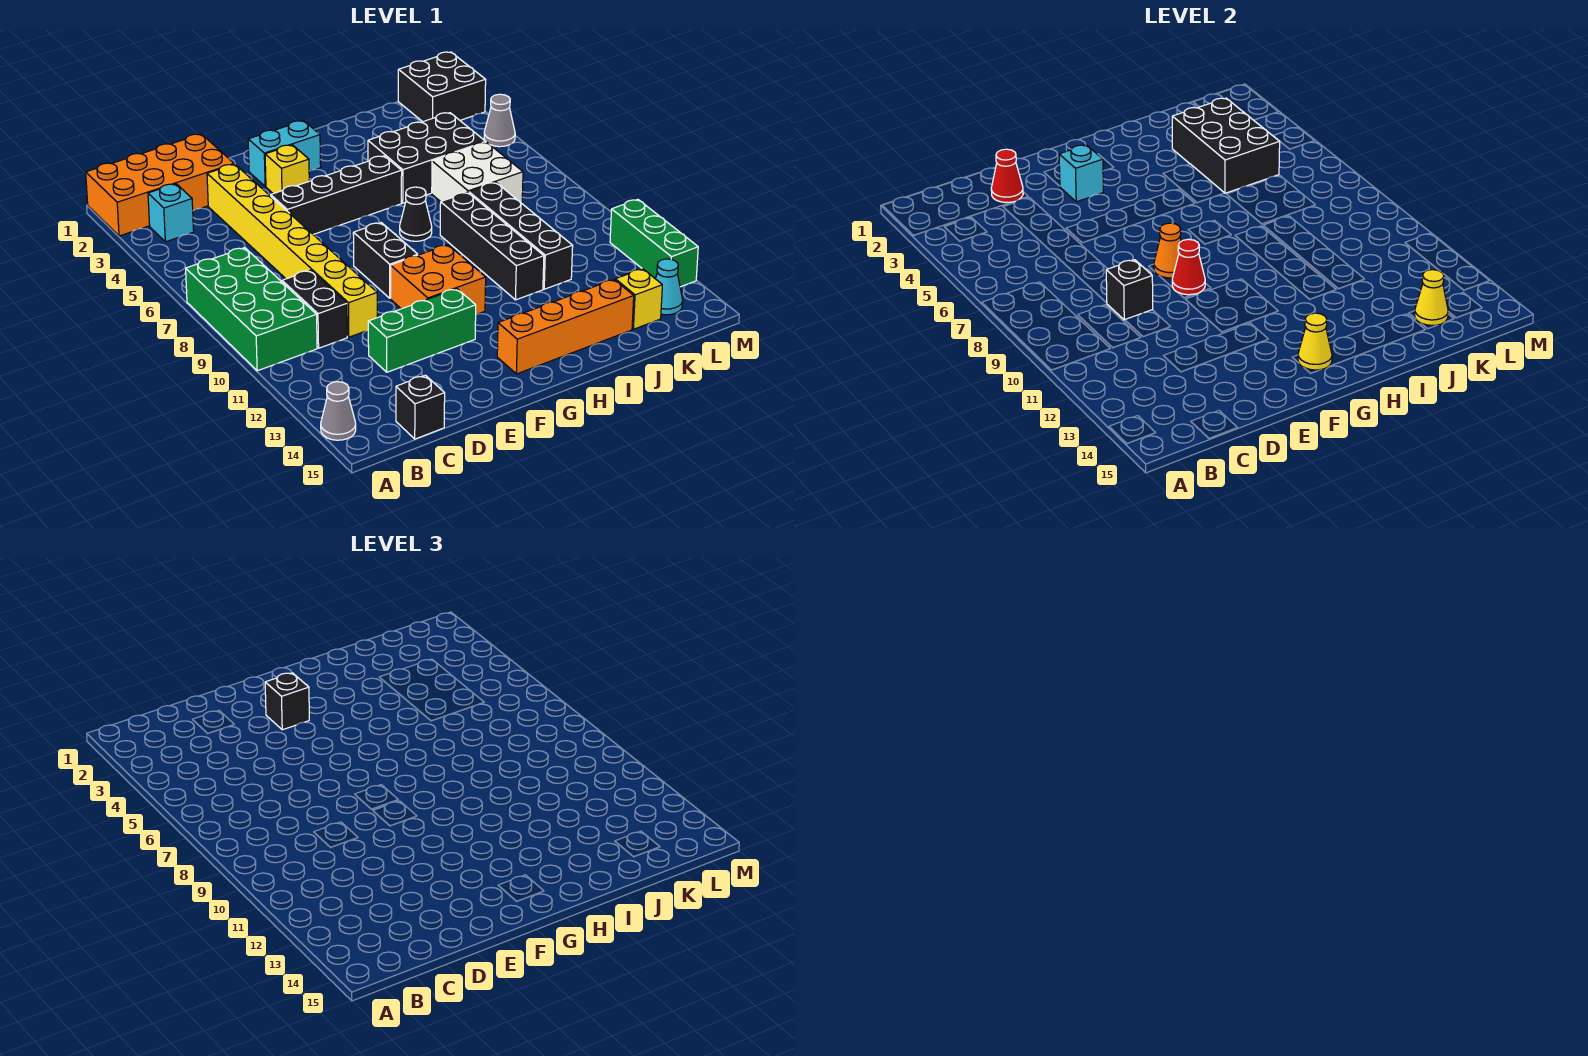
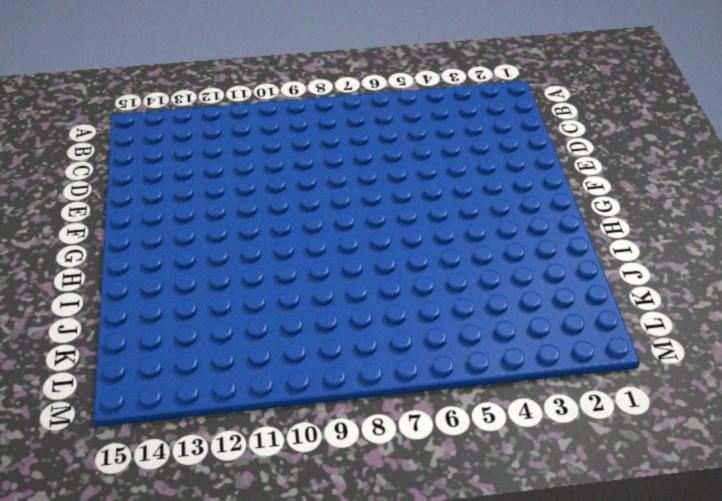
none -> orange brick A1:D2 level 1
none -> green brick A7:B10 level 1
none -> grey cone A14 level 1
none -> cyan brick B3 level 1

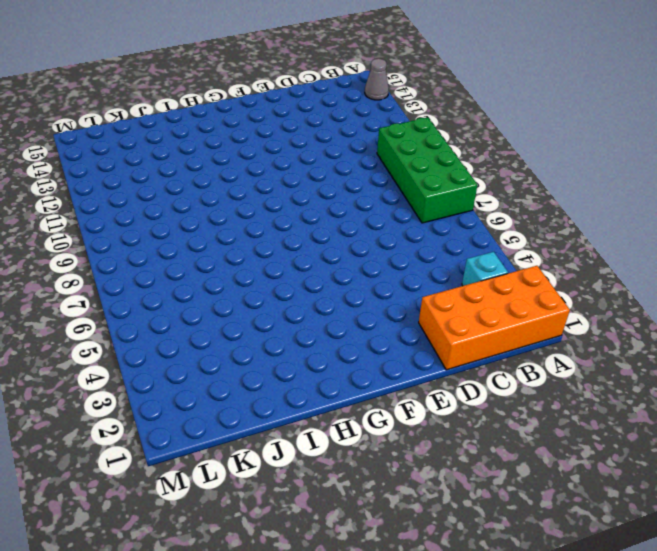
none -> black brick C9:C10 level 1
none -> black brick C15 level 1
none -> yellow brick D3:D10 level 1
none -> green brick D12:F12 level 1

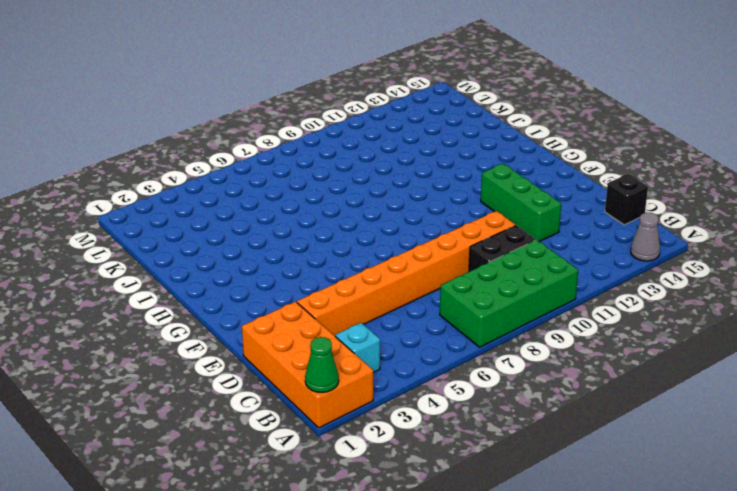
green cone A1 level 2 -> none
orange brick D3:D10 level 1 -> yellow brick D3:D10 level 1
none -> black brick E5:H5 level 1
none -> cyan brick F2:G2 level 1
none -> yellow brick F3 level 1
none -> black brick F8:F9 level 1

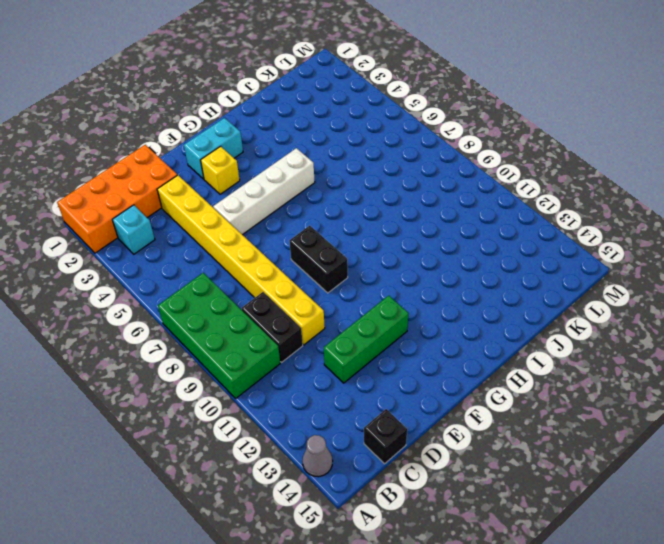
white brick E5:H5 level 1 -> black brick E5:H5 level 1
none -> orange brick F10:G11 level 1
none -> orange brick G14:J14 level 1
none -> black cone H7 level 1
none -> black brick I4:K5 level 1

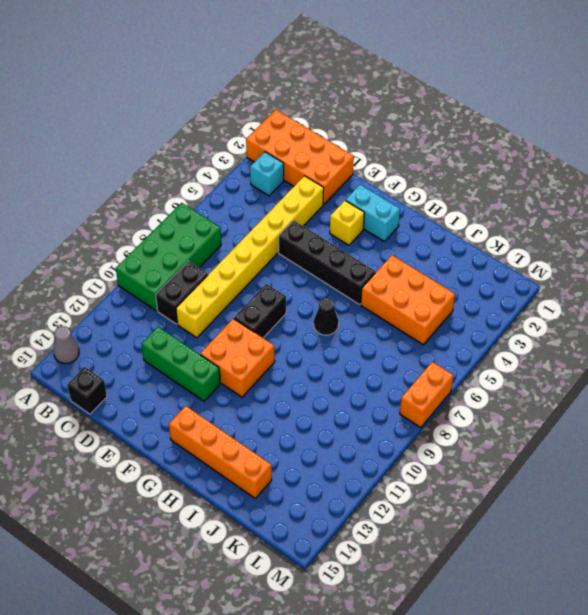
orange brick I4:K5 level 1 -> black brick I4:K5 level 1
orange brick M7:M8 level 1 -> none
none -> black brick I8:I11 level 1
none -> white brick J6:K7 level 1
none -> black brick J8:J11 level 1
none -> yellow brick K14 level 1

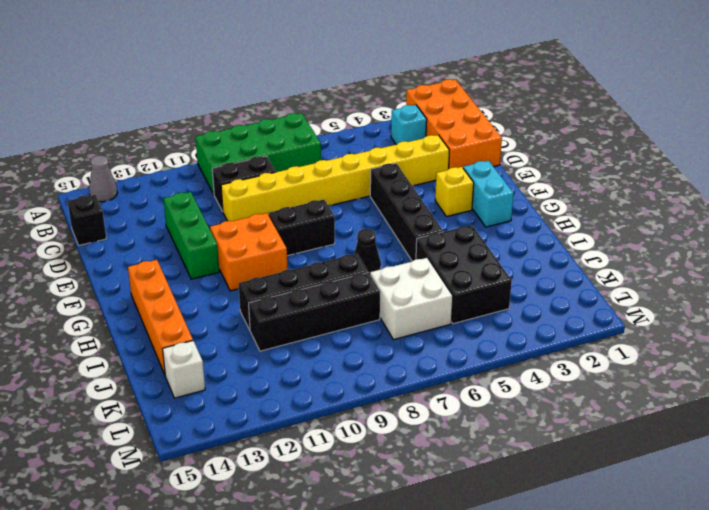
white brick K14 level 1 -> yellow brick K14 level 1
none -> black brick L1:M2 level 1
none -> cyan cone L14 level 1
none -> grey cone M4 level 1
none -> green brick M11:M13 level 1

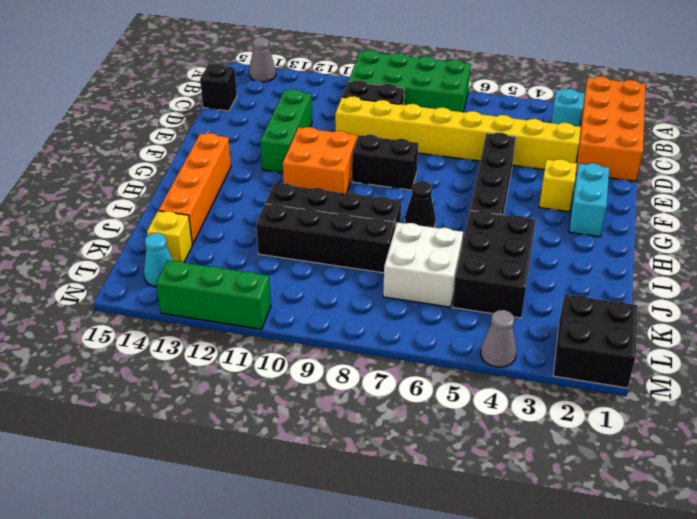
none -> red cone D2 level 2
none -> black brick D9 level 2
none -> cyan brick F3 level 2
none -> orange cone F8 level 2

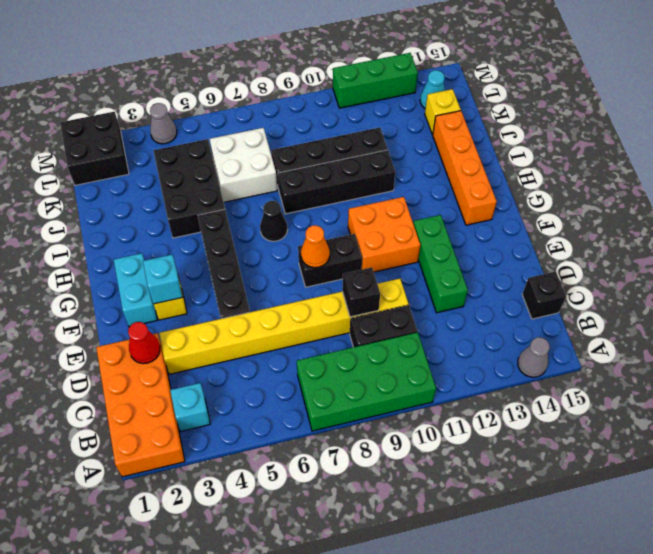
none -> red cone F9 level 2
none -> yellow cone G14 level 2
none -> black brick J3:K5 level 2
none -> yellow cone K14 level 2

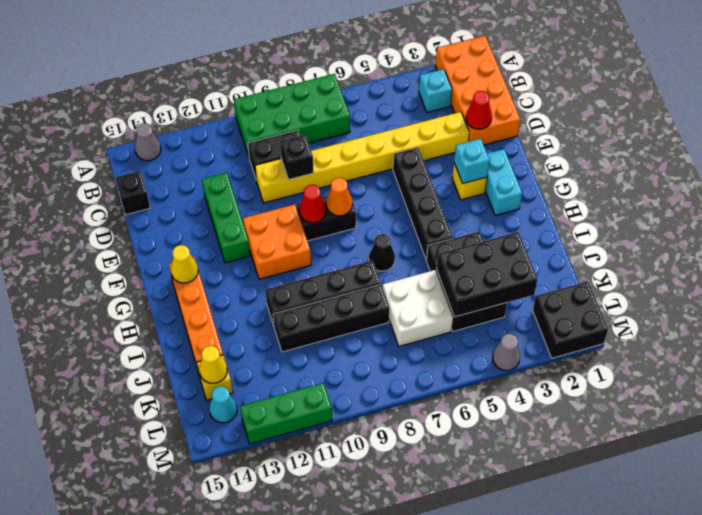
none -> black brick F3 level 3

